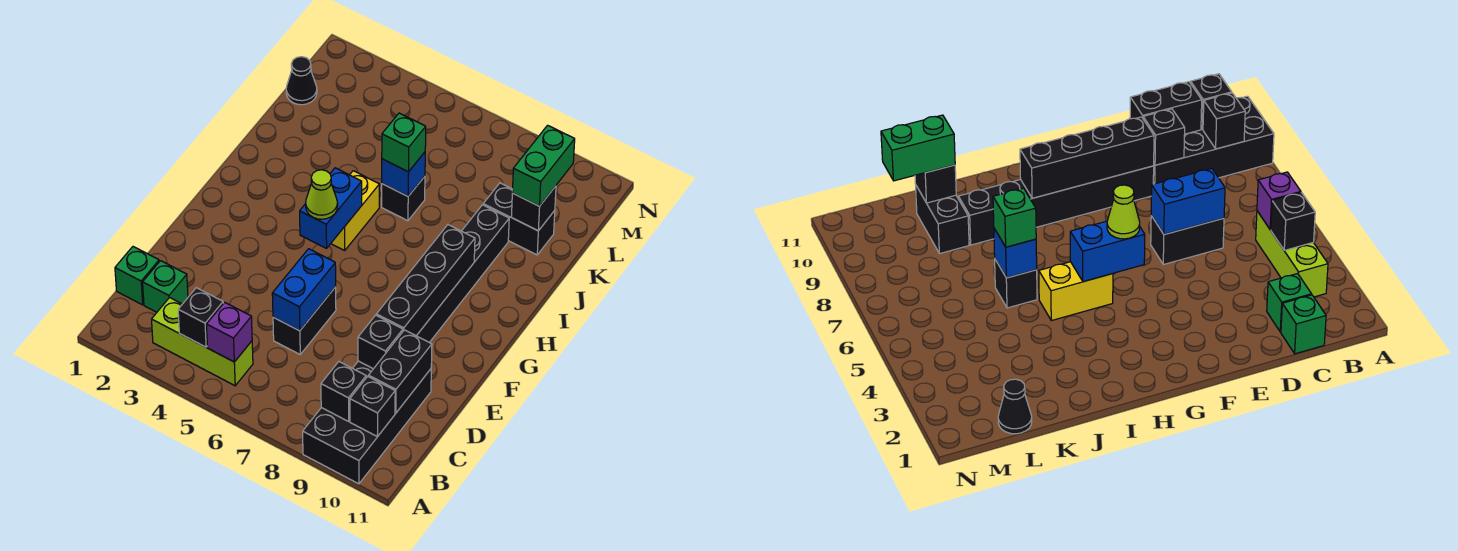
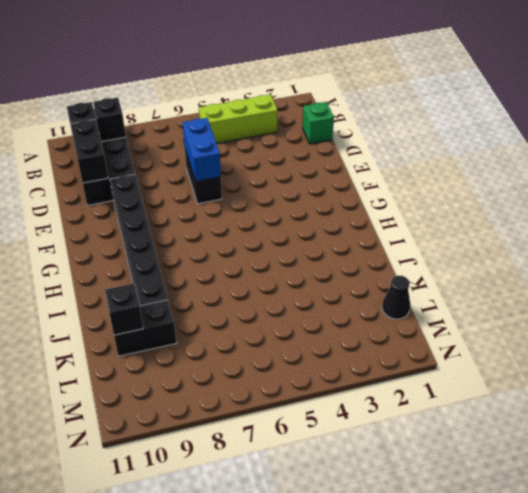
none -> green brick C2 level 1
none -> yellow brick H5:I5 level 1
none -> black brick J6 level 1

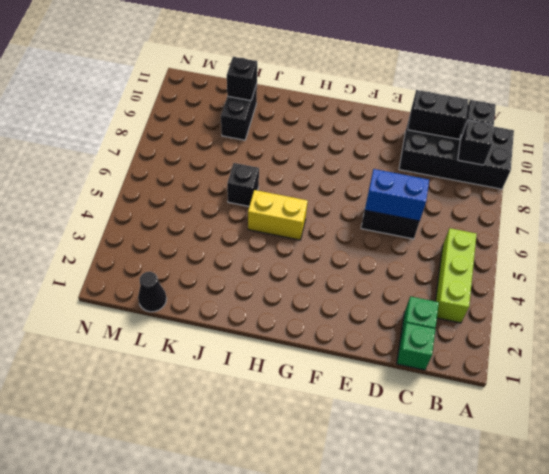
none -> black brick E9:J9 level 1
none -> black brick B4 level 2
none -> purple brick B5 level 2

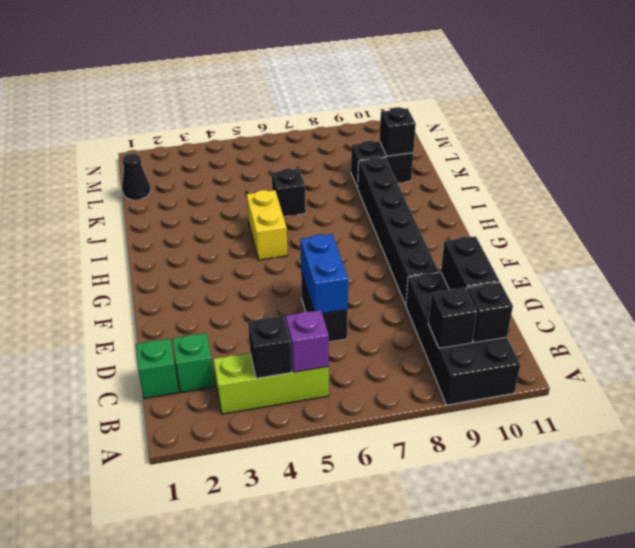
none -> black brick D9 level 2
none -> black brick E9:H9 level 2
none -> blue brick G5:H5 level 2

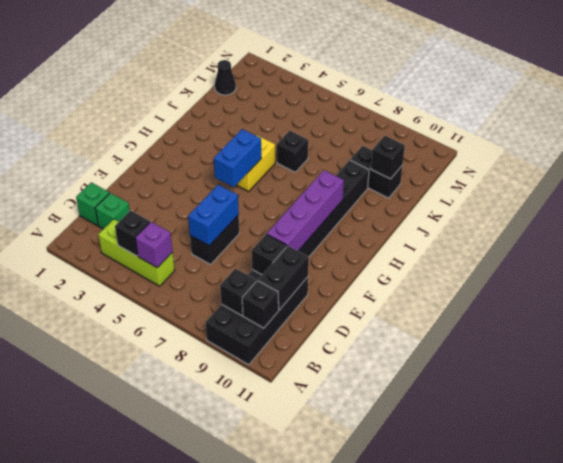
purple brick E9:H9 level 2 -> black brick E9:H9 level 2
none -> blue brick J6 level 2
none -> lime cone G5 level 3
none -> green brick J6 level 3

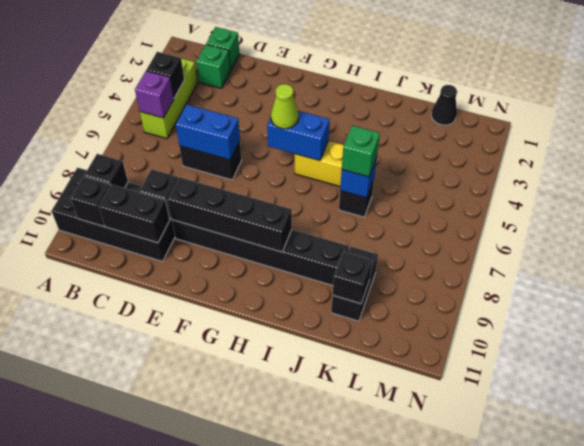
none -> green brick K10:L10 level 3

